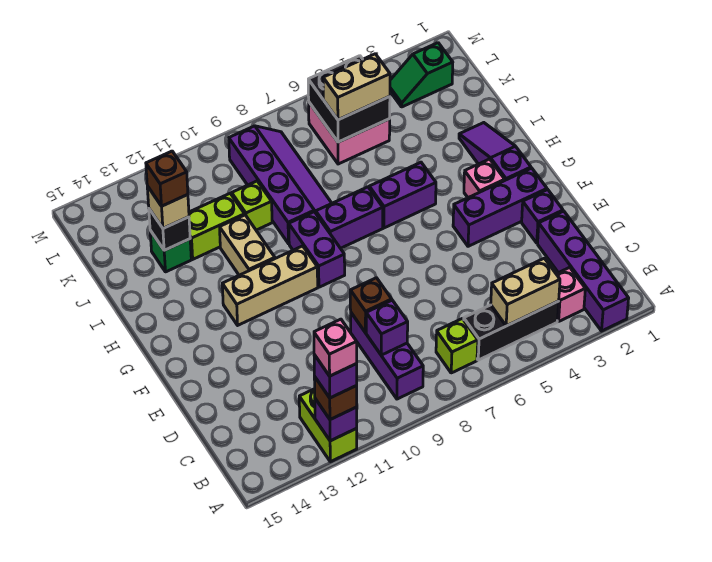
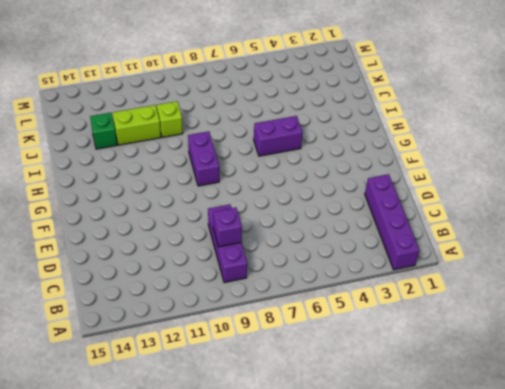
none -> lime brick A12:B12 level 1
none -> pink brick B3 level 1
none -> black brick B4:B6 level 1
none -> lime brick B7 level 1

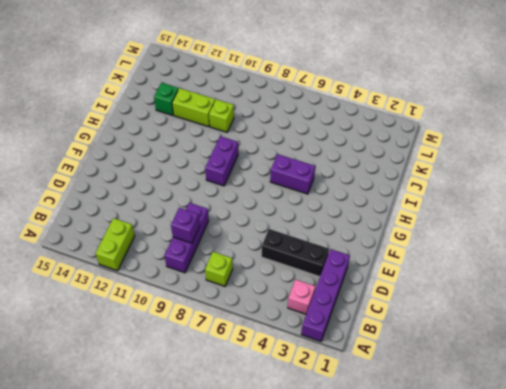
black brick D3:D5 level 1 -> black brick B4:B6 level 1
none -> purple brick E2 level 1
none -> purple brick F2:F4 level 1
none -> purple slope G2:I2 level 1 top G
none -> pink brick G3 level 1

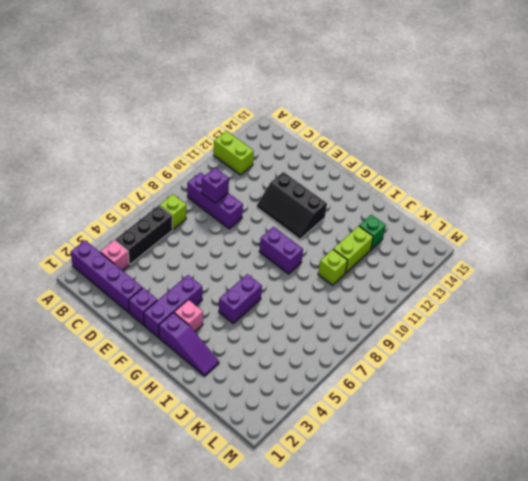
black slope E11:G12 level 1 top 12 -> tan brick G10:G12 level 1
none -> purple brick H7:H8 level 1
none -> tan brick H11:I11 level 1
none -> purple slope I8:L9 level 1 top 9
none -> pink brick K5:L6 level 1

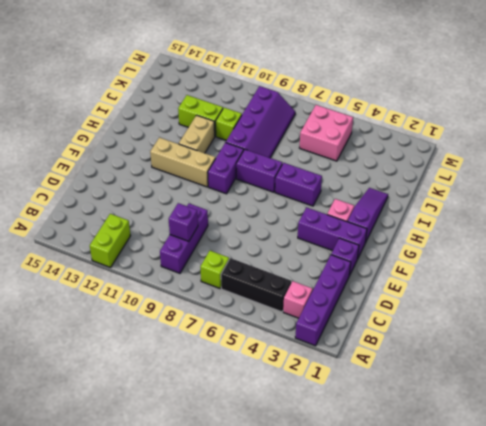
none -> green brick J13 level 1
none -> green slope L2:L3 level 1 top 2
none -> purple brick A12 level 2
none -> tan brick B4:B5 level 2

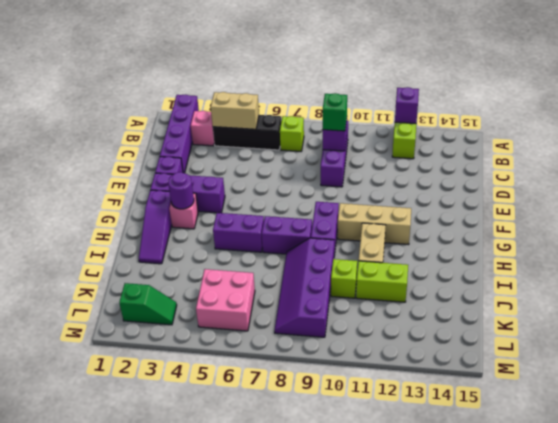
green brick C9 level 3 -> green brick J13 level 1
purple round brick G3 level 2 -> none
none -> brown brick D9 level 2
none -> black brick J13 level 2
none -> black brick K5:L6 level 2
none -> brown brick A12 level 3

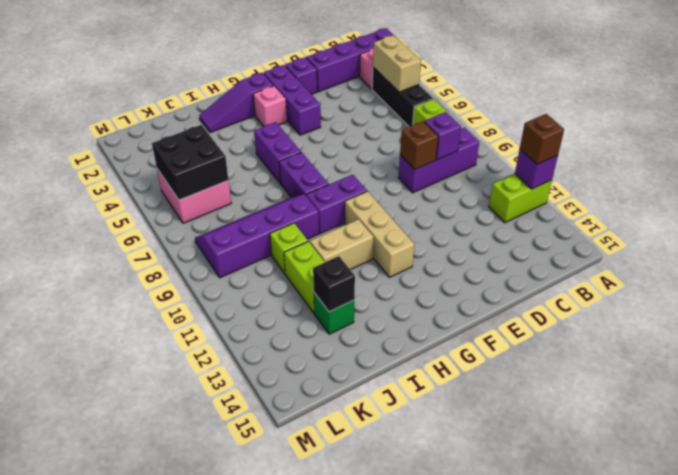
none -> green slope L2:L3 level 1 top 2
none -> tan brick J13 level 3
none -> tan brick K5:K6 level 3
none -> purple brick A12 level 4

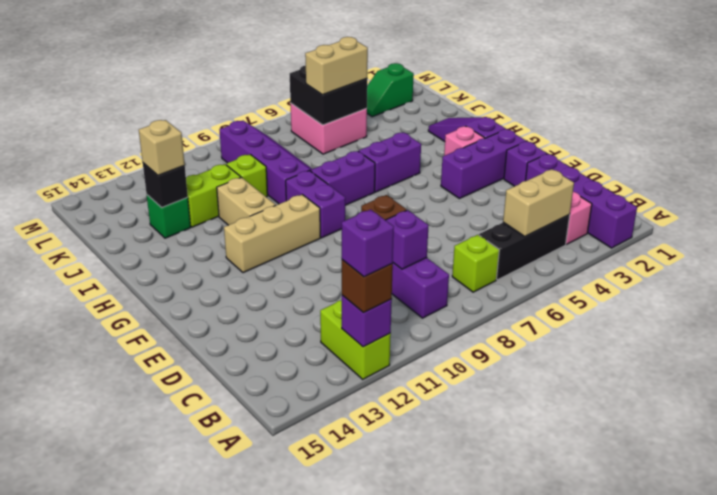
none -> brown brick J13 level 4
none -> pink brick A12 level 5

